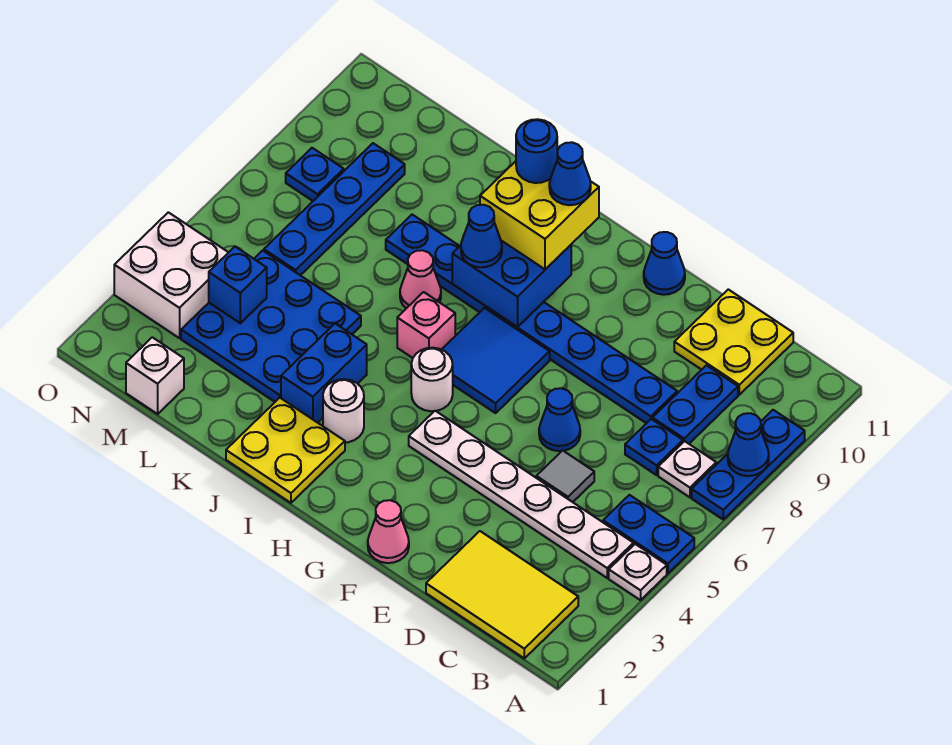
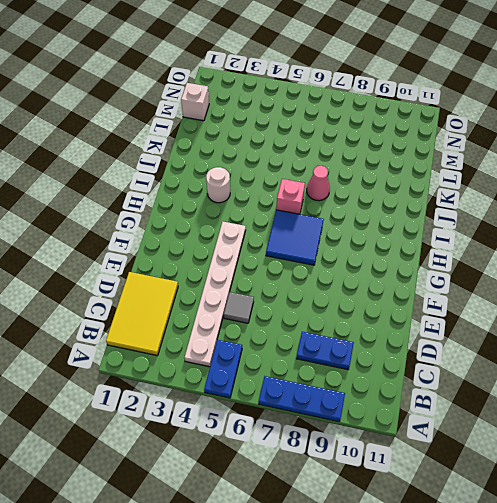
none -> white plate A4 level 1
none -> white plate B7 level 1
none -> blue plate C7 level 1
none -> yellow plate C10:D11 level 1

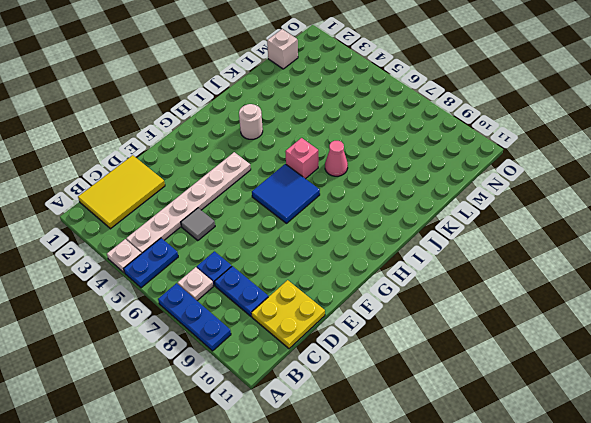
none -> blue plate D8:K8 level 1
none -> blue cone E6 level 1
none -> pink cone F1 level 1
none -> blue cone F11 level 1

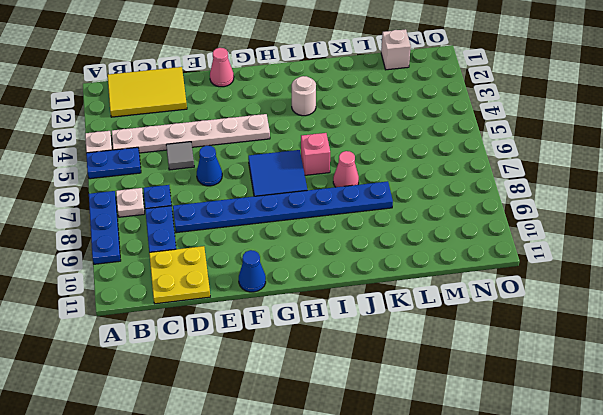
none -> white round brick H5 level 1
none -> yellow plate I1:J2 level 1
none -> blue brick J3:J4 level 1
none -> blue plate K3:M5 level 1

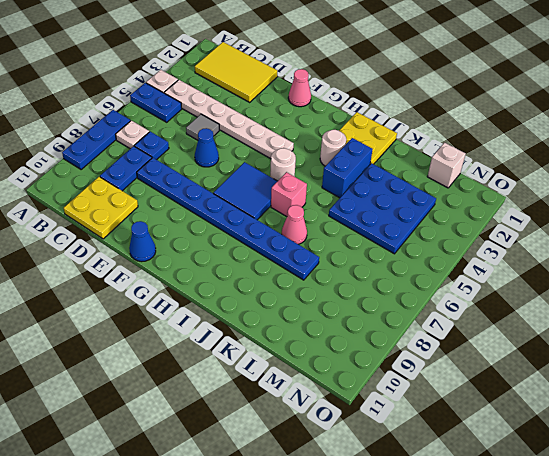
none -> blue plate M6:M9 level 1
none -> white brick N3:O4 level 1
none -> blue plate N8 level 1
none -> blue cone A8 level 2

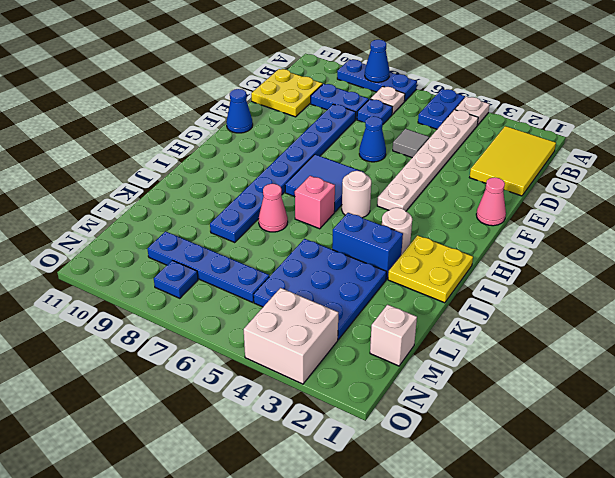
none -> blue brick H8:I9 level 2
none -> blue brick M4 level 2
none -> yellow brick H9:I10 level 3
none -> blue cone I8 level 3

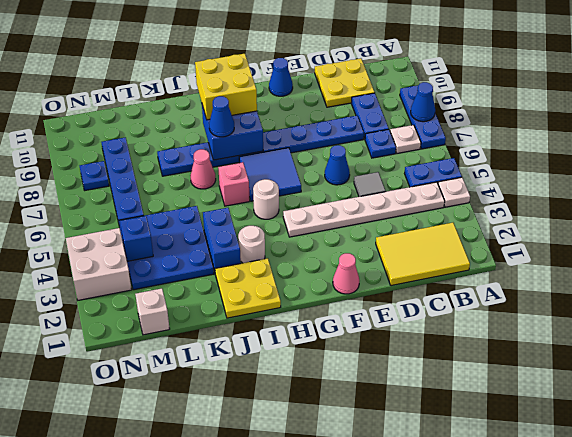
none -> blue cone H10 level 4
none -> blue round brick I10 level 4

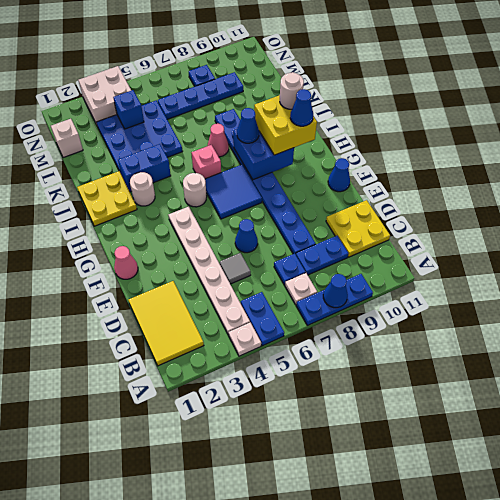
white round brick I10 level 4 -> blue round brick I10 level 4

